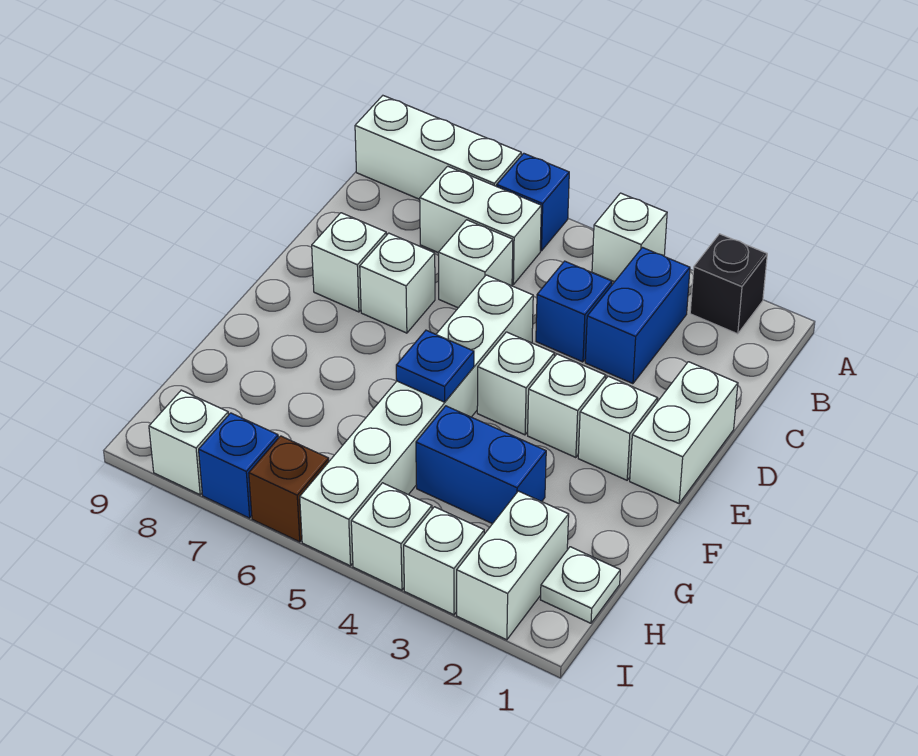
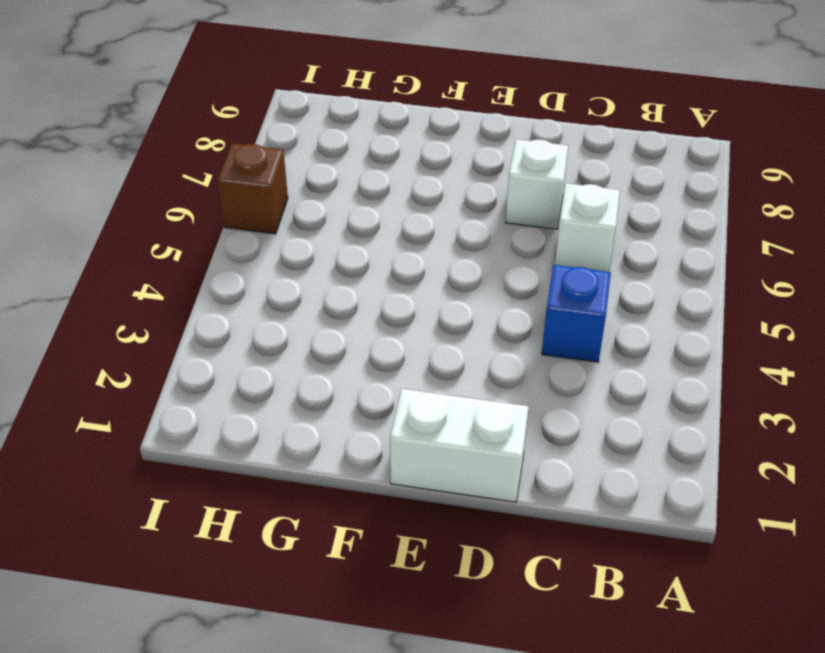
none -> black brick A2 level 1
none -> white brick A4 level 1
none -> blue brick A6 level 1

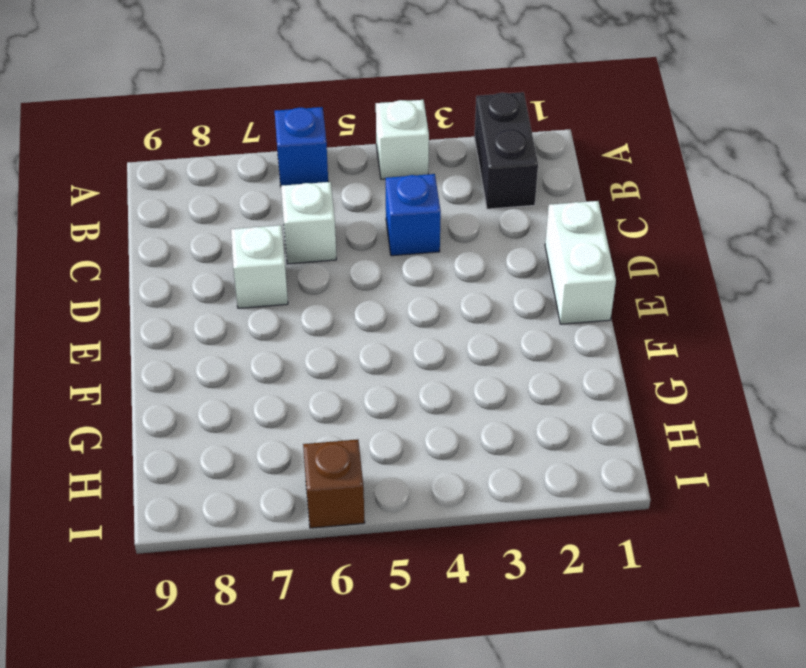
black brick A2:B2 level 1 -> black brick A2 level 1
none -> white brick A7:A9 level 1
none -> blue brick B3:C3 level 1
none -> white brick B6:B7 level 1

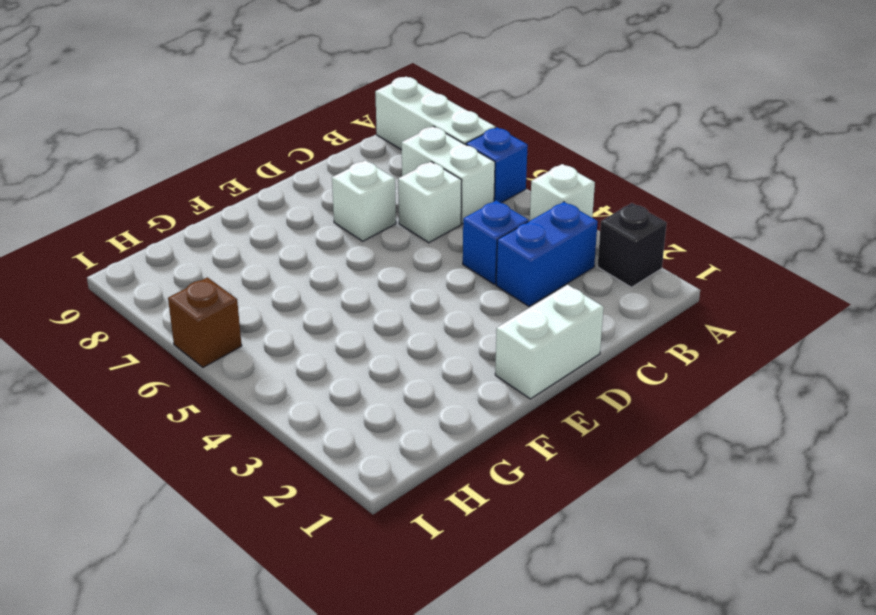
none -> white brick D5:I5 level 1
none -> white brick D8 level 1
none -> white brick E2 level 1

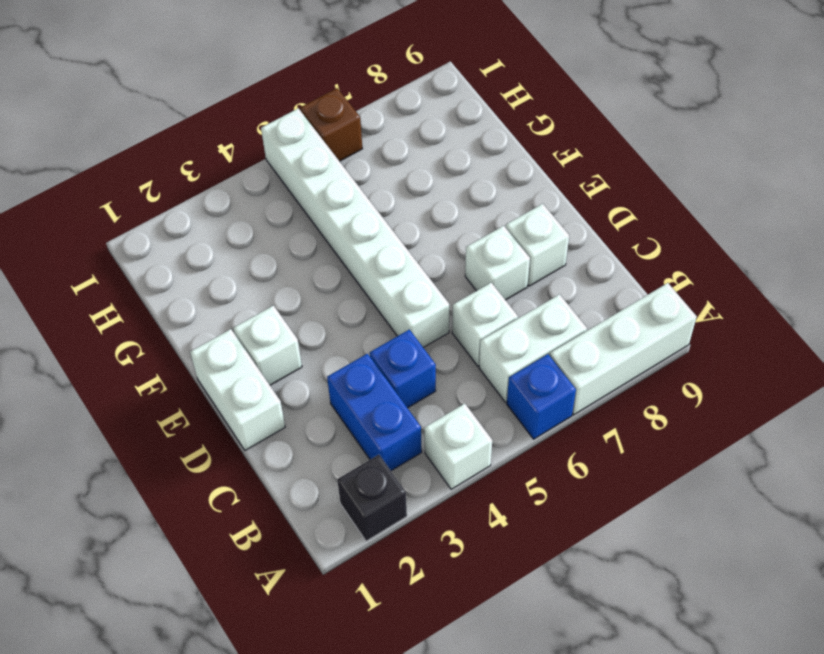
none -> white brick E3 level 1
none -> white brick E4 level 1
none -> blue brick G3:G4 level 1

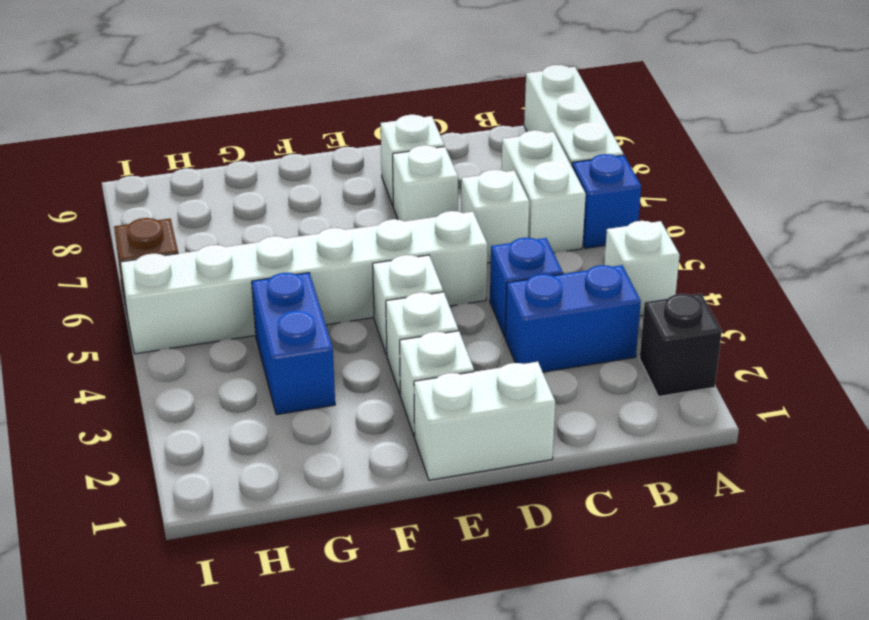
none -> white plate H1 level 1
none -> white brick H2:I2 level 1
none -> white brick I3 level 1

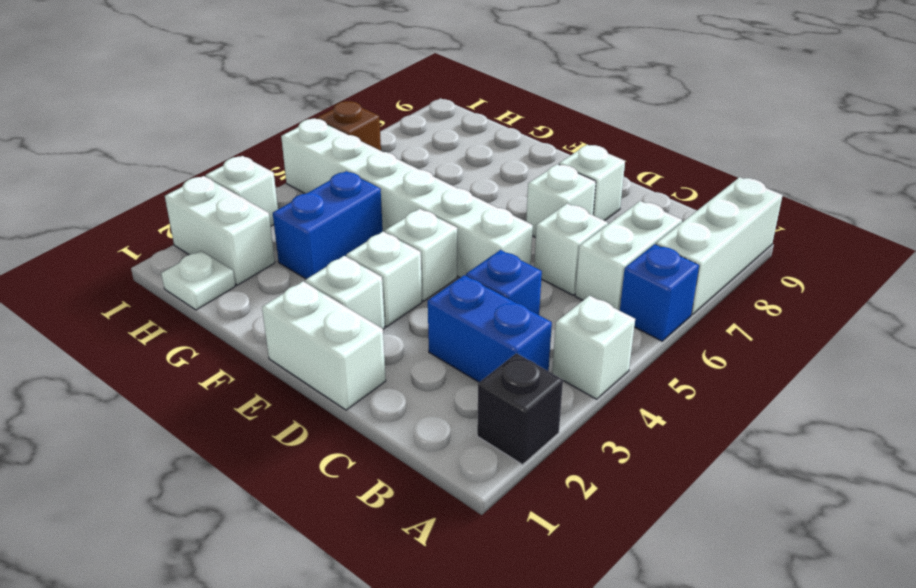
none -> white brick I4 level 1
none -> blue brick I7 level 1
none -> white brick I8 level 1

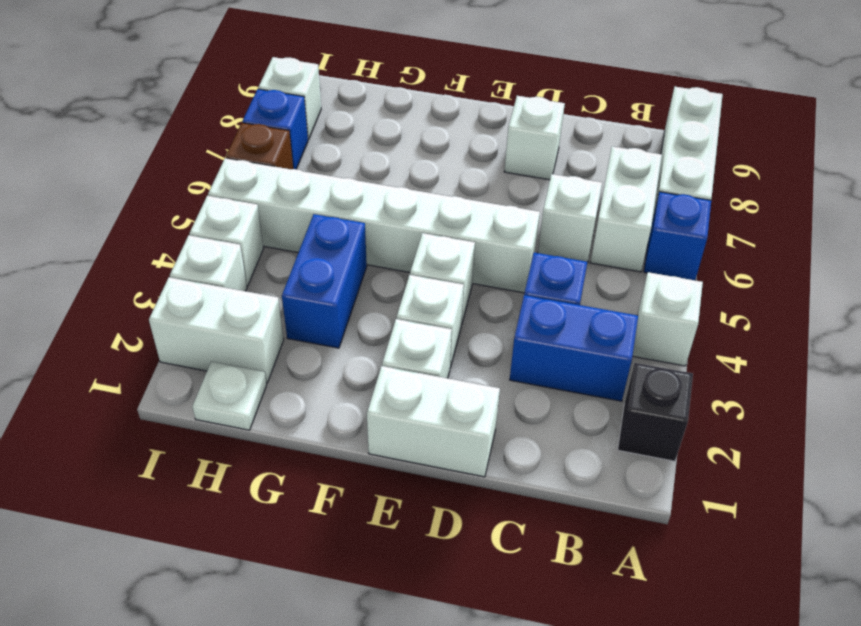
none -> white brick D7 level 1
none -> blue plate F5 level 2

